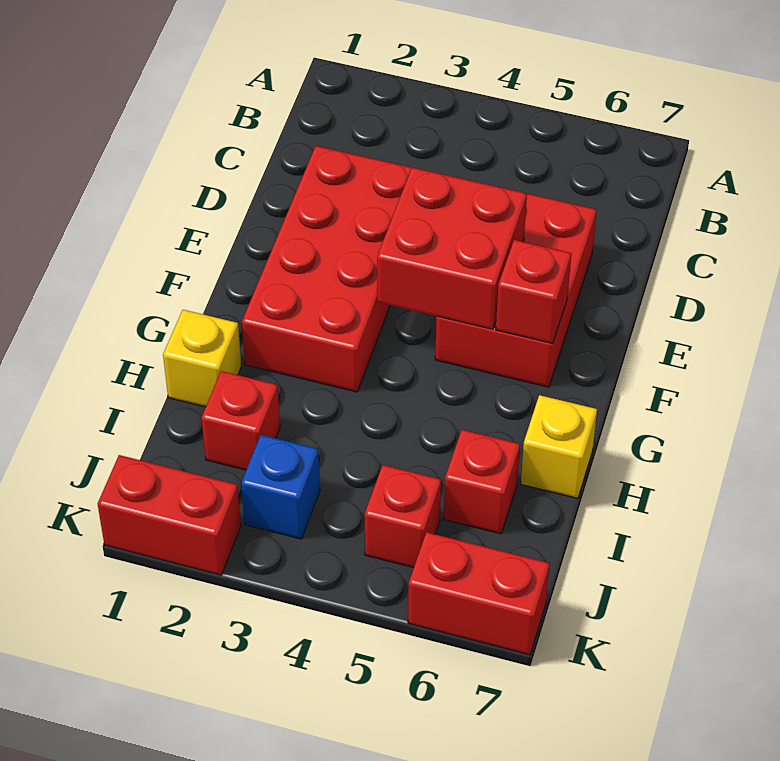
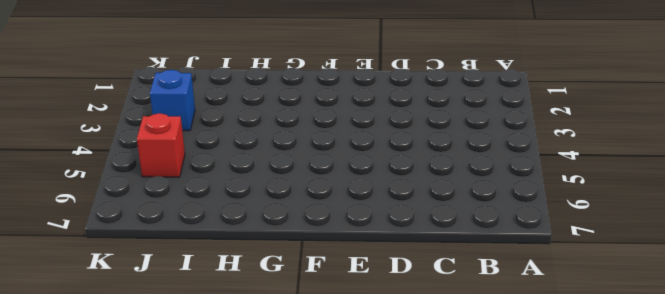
none -> red brick D2:G3 level 1
none -> red brick D5:F6 level 1
none -> yellow brick H1 level 1

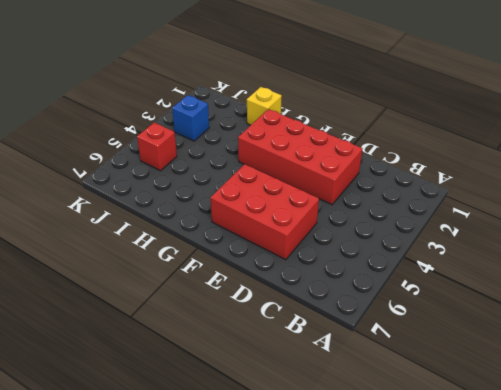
none -> yellow brick H7 level 1
none -> red brick I2 level 1
none -> red brick I6 level 1

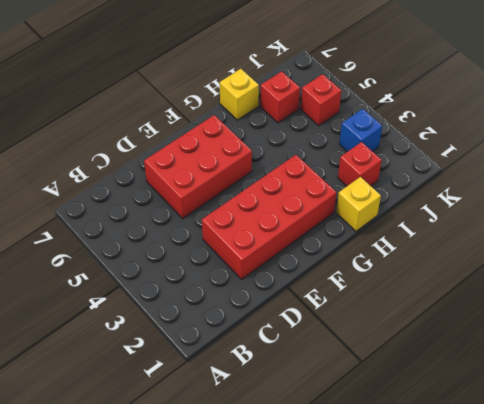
none -> red brick K1:K2 level 1
none -> red brick K6:K7 level 1
none -> red brick E4:F5 level 2

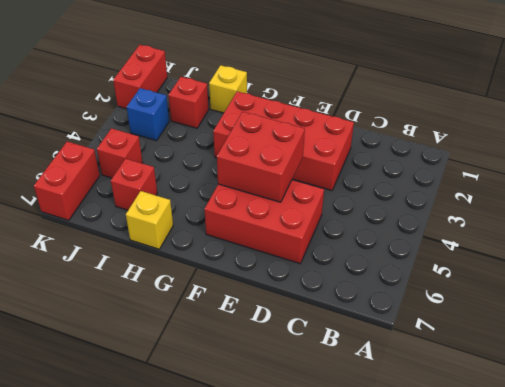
none -> red brick F6 level 2

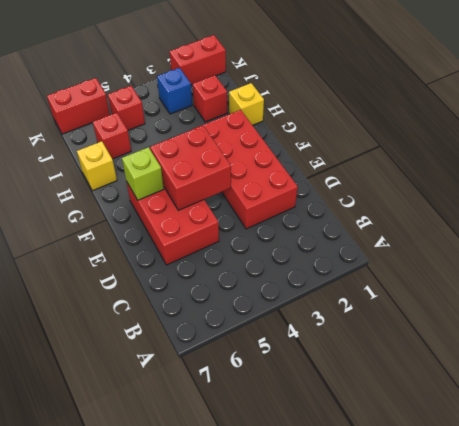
lime brick F6 level 2 -> red brick F6 level 2

